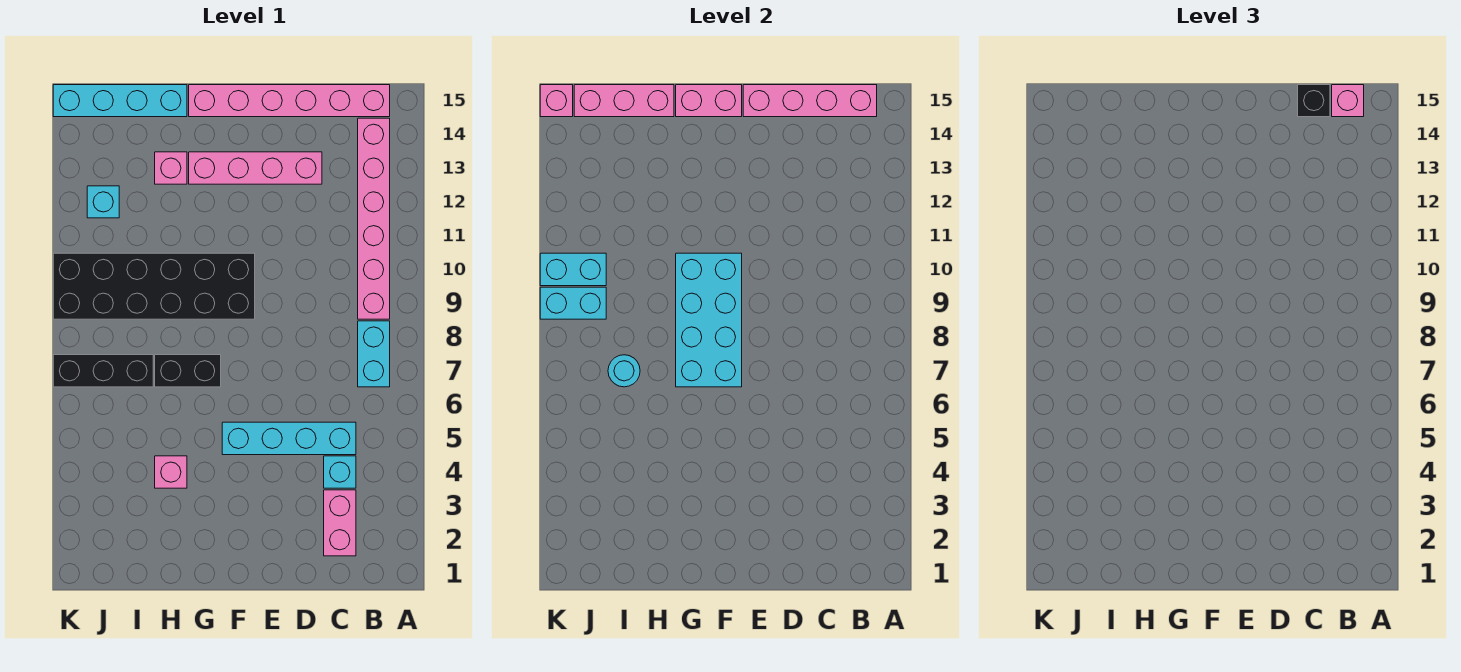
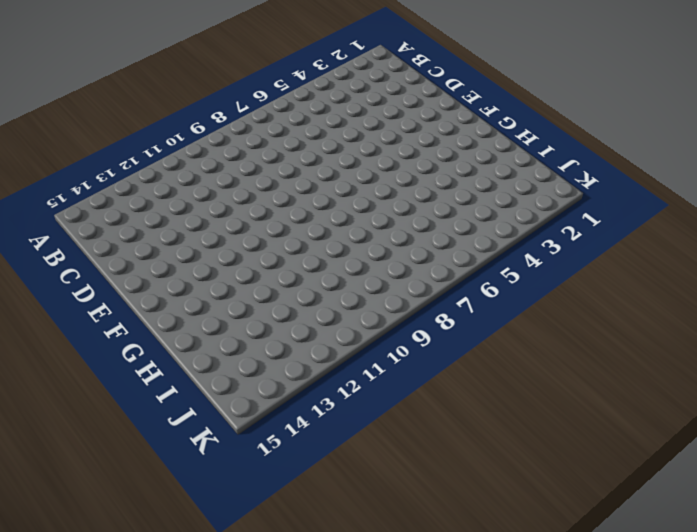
none -> cyan brick B7:B8 level 1
none -> pink brick B9:B14 level 1
none -> pink brick B15:G15 level 1

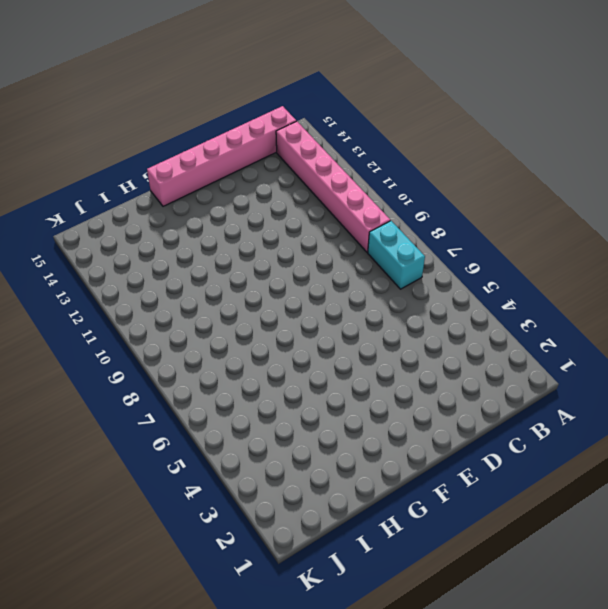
none -> pink brick C2:C3 level 1
none -> cyan brick C4 level 1
none -> cyan brick C5:F5 level 1

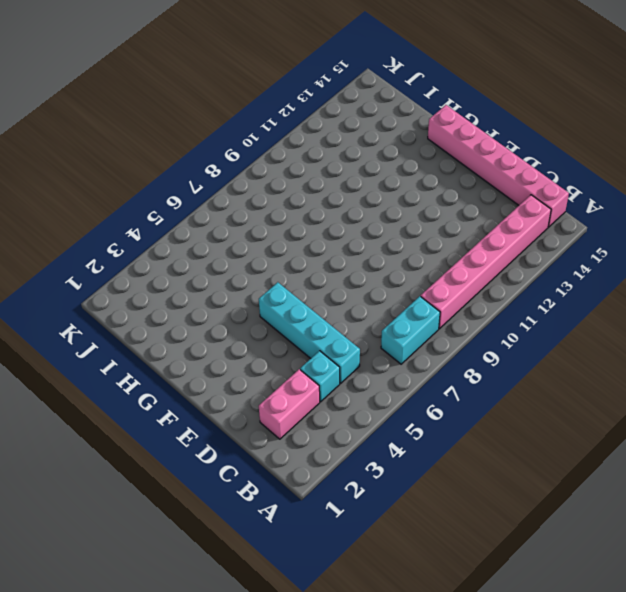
none -> pink brick D13:G13 level 1
none -> black brick F9:K10 level 1
none -> black brick G7:H7 level 1

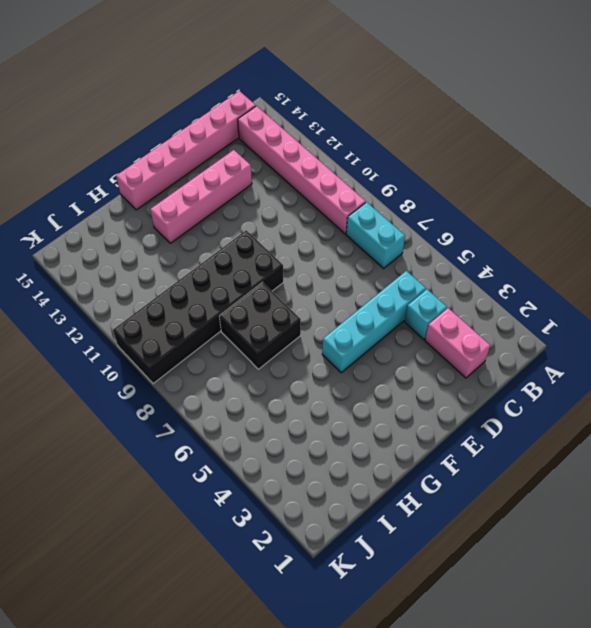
black brick G7:H8 level 1 -> black brick G7:H7 level 1
none -> pink brick H4 level 1
none -> pink brick H13 level 1
none -> cyan brick H15:K15 level 1

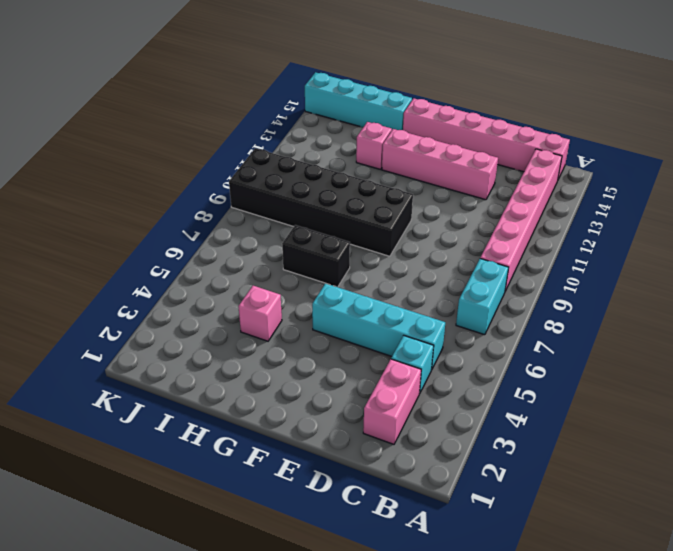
none -> black brick I7:K7 level 1
none -> cyan brick J12 level 1
none -> pink brick B15:E15 level 2

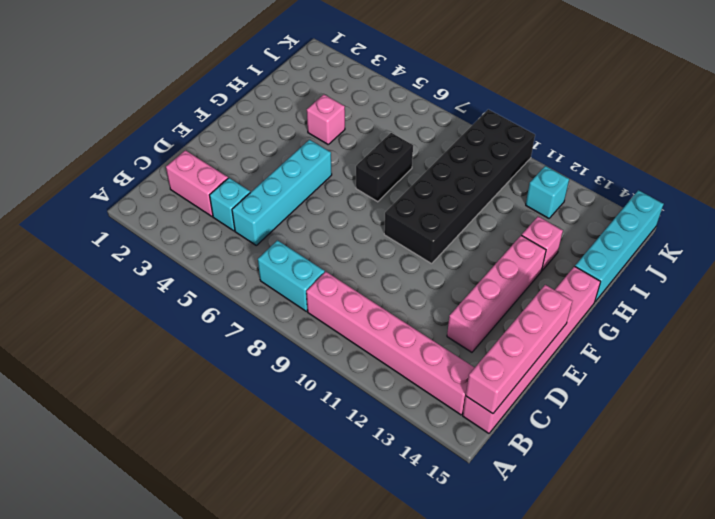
none -> black brick I7:K7 level 1
none -> cyan brick F7:G10 level 2
none -> pink brick F15:G15 level 2

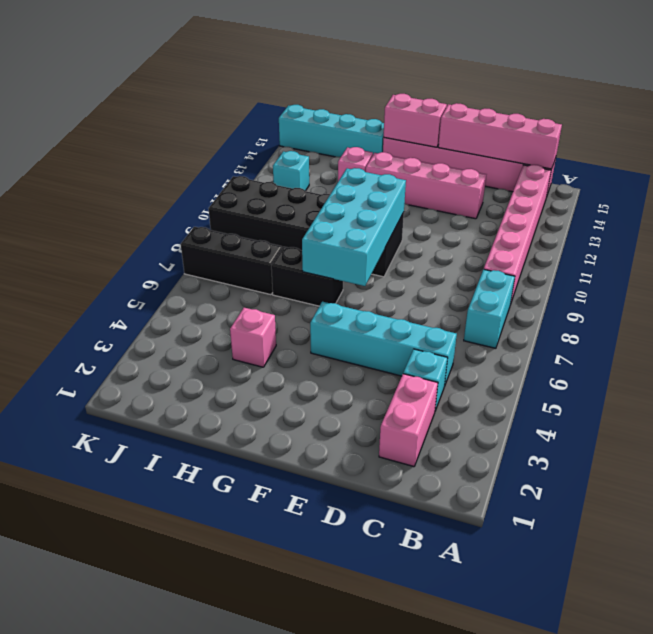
none -> pink brick H15:J15 level 2
none -> cyan round brick I7 level 2
none -> cyan brick J9:K9 level 2

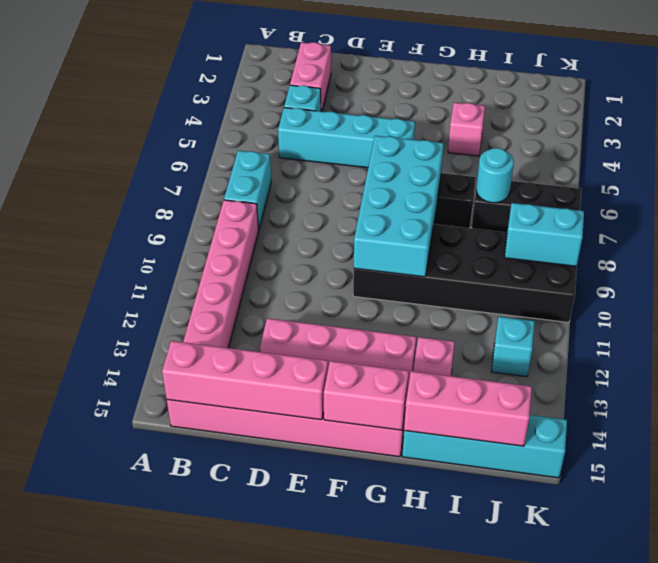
none -> cyan brick J10:K10 level 2
none -> pink brick K15 level 2
none -> pink brick B15 level 3

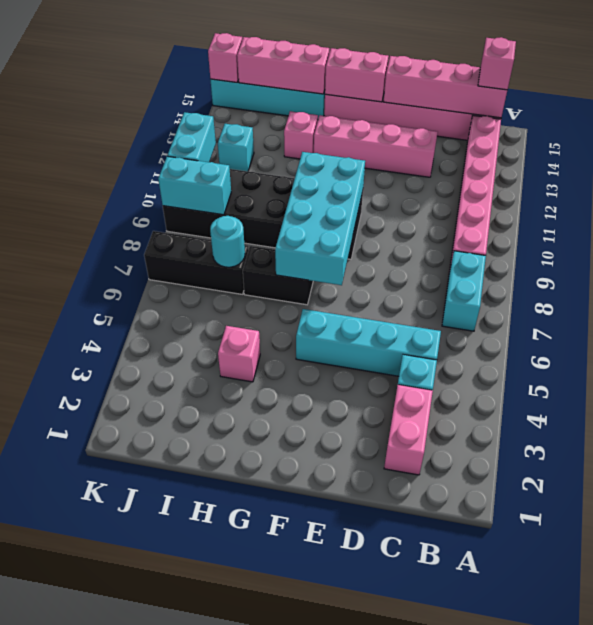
cyan brick K10:K11 level 2 -> cyan brick J10:K10 level 2
none -> black brick C15 level 3

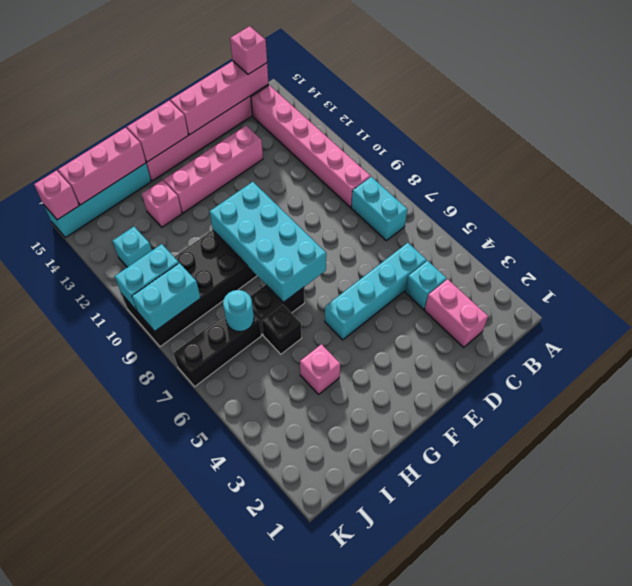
black brick H6 level 1 -> black brick C15 level 3

